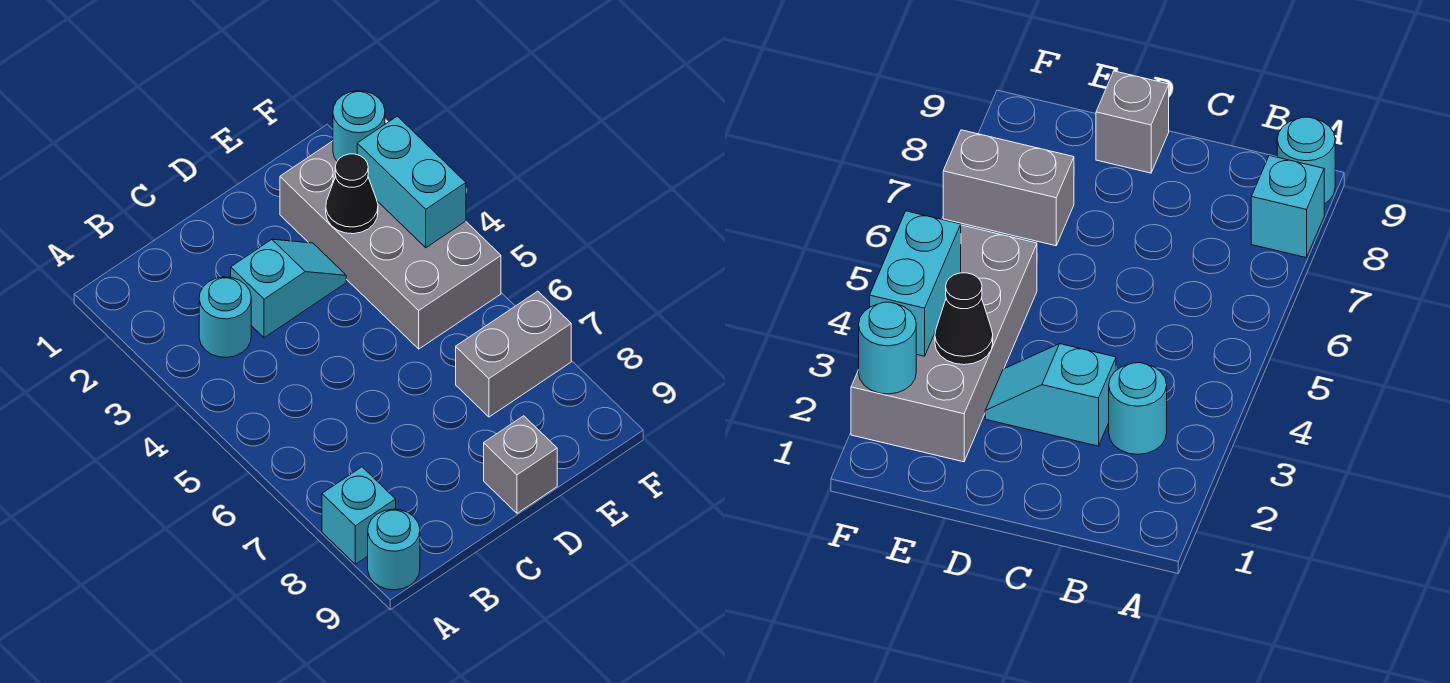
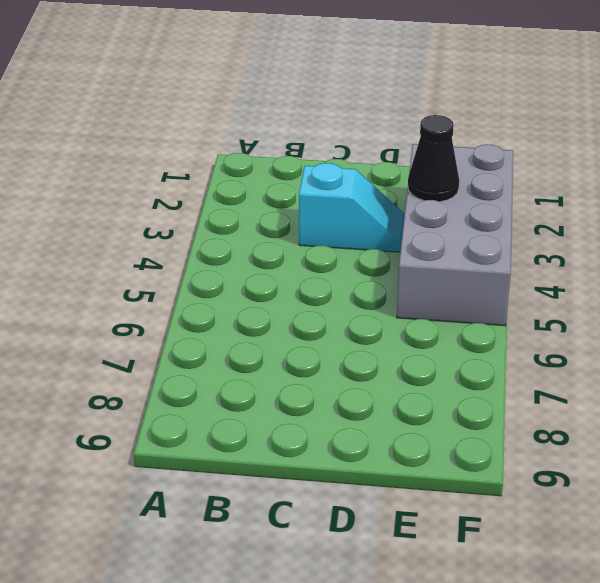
none -> cyan brick A8 level 1
none -> cyan round brick A9 level 1

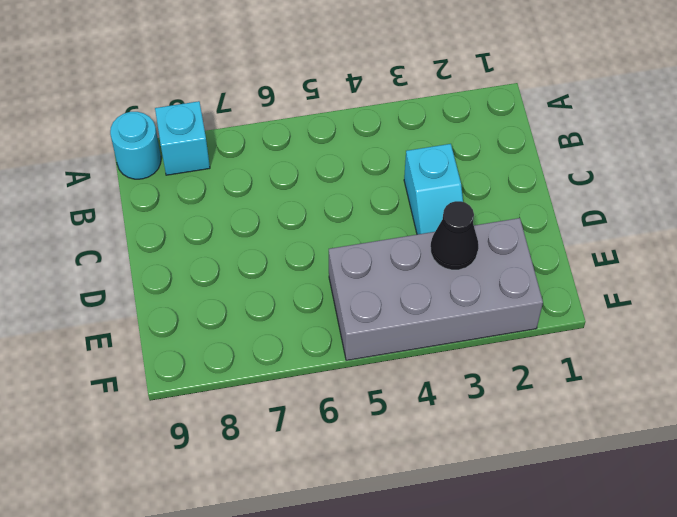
none -> cyan round brick B3 level 1
none -> grey brick D9 level 1

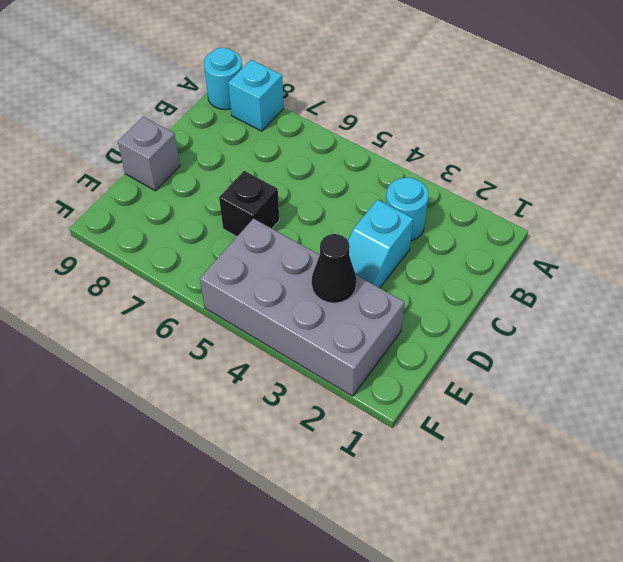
black brick D6 level 1 -> none
none -> grey brick E7:F7 level 1
none -> cyan round brick F2 level 2

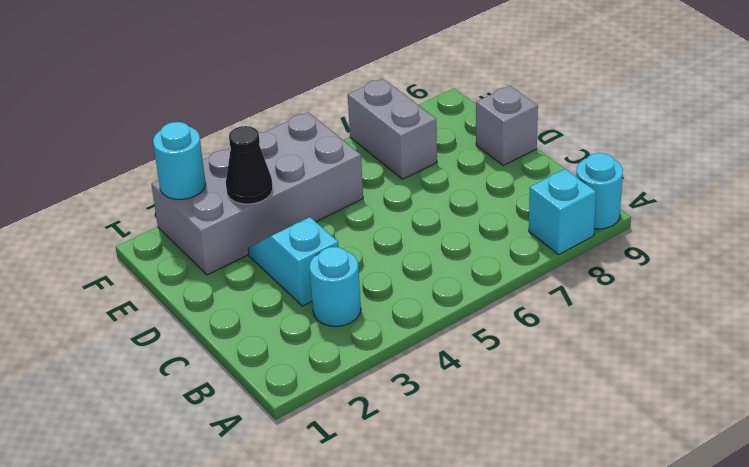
none -> cyan brick F3:F4 level 2

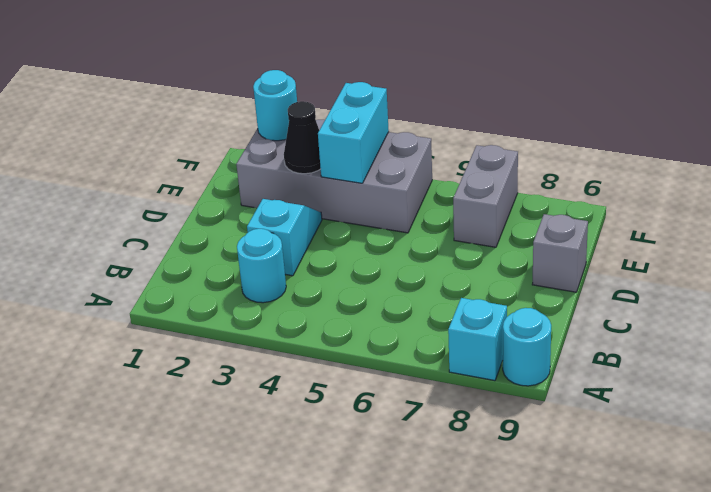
cyan brick E4:F4 level 2 -> cyan brick F3:F4 level 2

